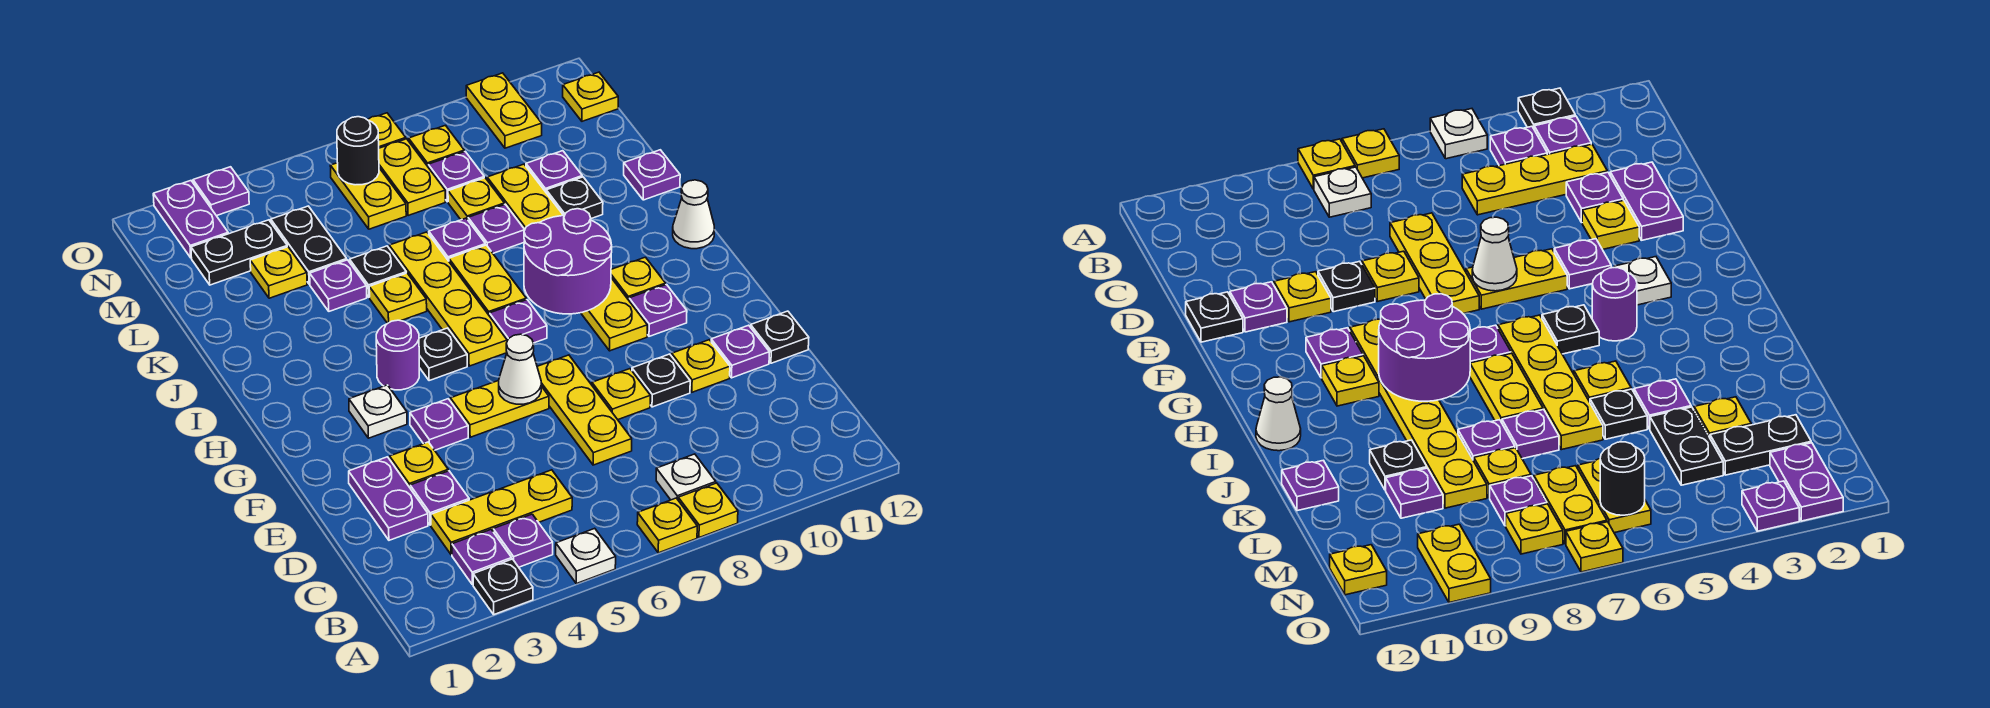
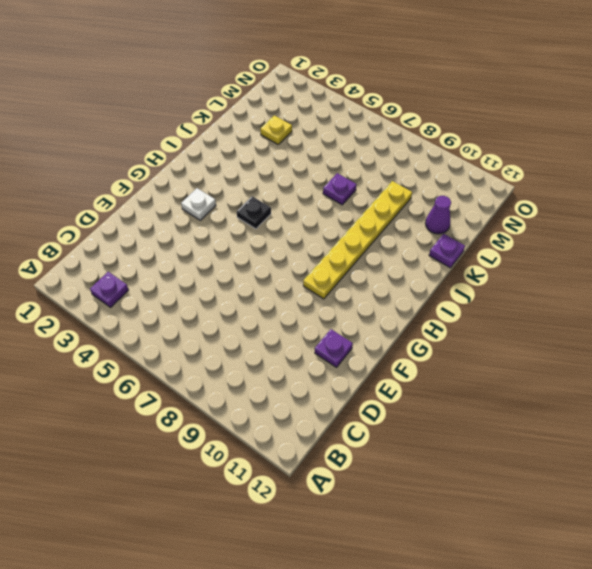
purple cone L11 level 1 -> none
none -> black plate A3 level 1
none -> white plate A5 level 1
none -> yellow plate A7 level 1
none -> yellow plate A8 level 1

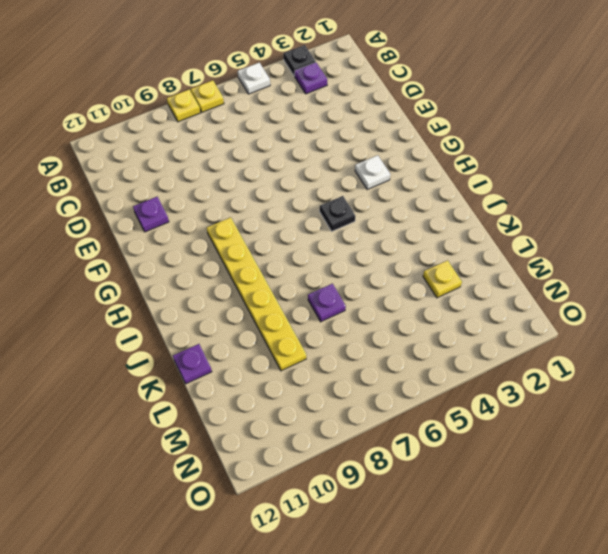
none -> purple plate B4 level 1
none -> white plate B8 level 1
none -> yellow plate C3:C5 level 1
none -> purple plate D2:E2 level 1

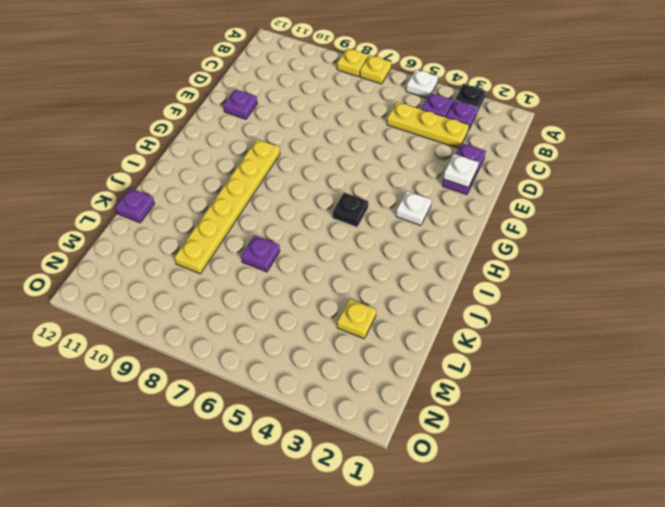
white plate E2 level 2 -> white plate B8 level 1
none -> purple plate D3 level 1
none -> yellow plate D7:F7 level 1
none -> yellow plate E3 level 1
none -> yellow plate E8 level 1

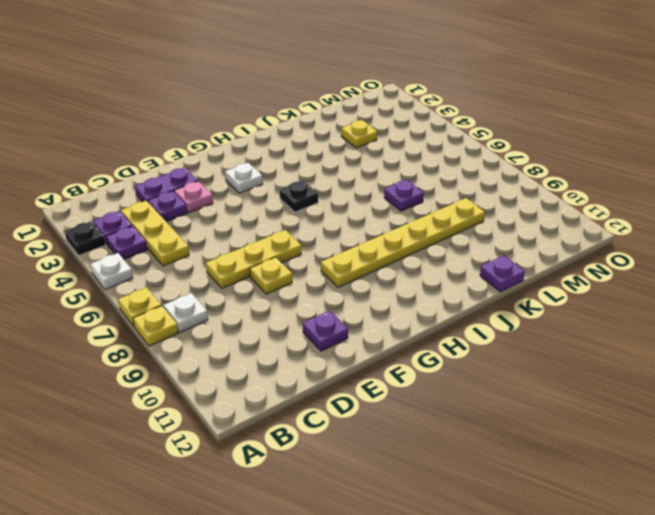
pink plate E3 level 1 -> yellow plate E3 level 1
none -> black plate E9 level 1
none -> yellow plate E10 level 1
none -> black plate E12 level 1
none -> purple plate F4 level 1

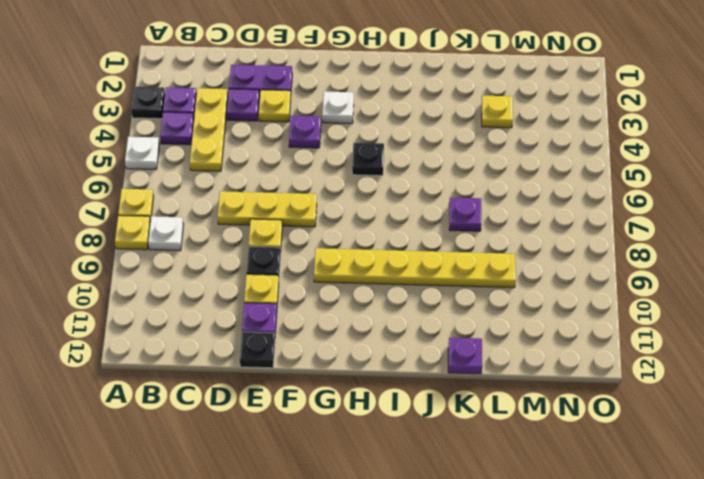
none -> yellow plate F5:F6 level 1
none -> purple plate G10 level 1
none -> purple round brick H4 level 1
none -> yellow plate H6:K6 level 1

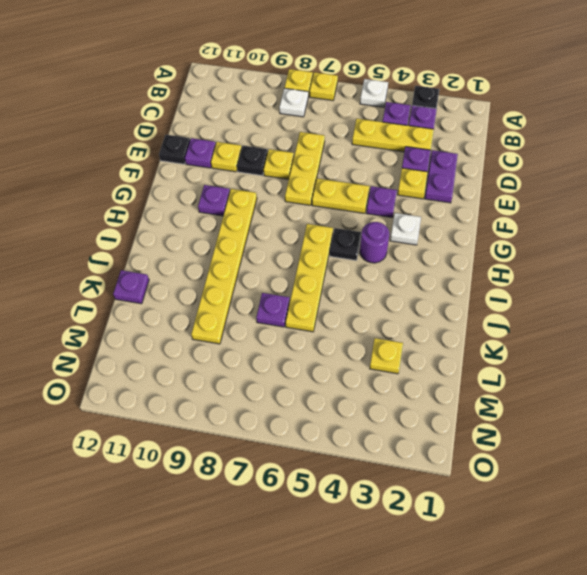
none -> purple plate H7 level 1
none -> yellow plate H10 level 1
none -> yellow plate I7:J7 level 1
none -> white cone I12 level 1

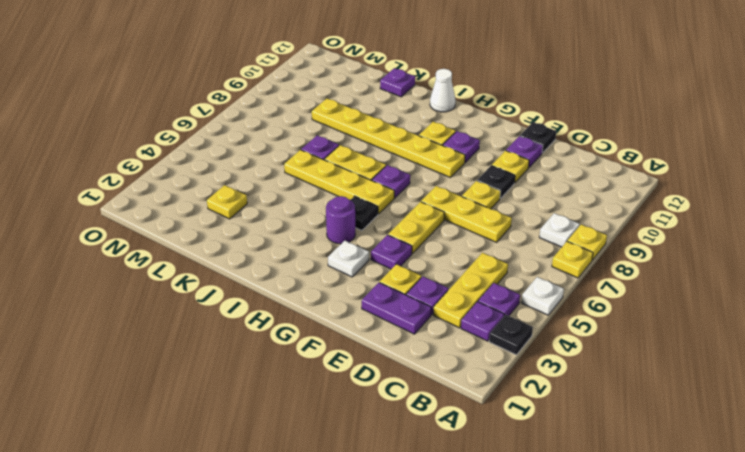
none -> yellow plate J5 level 1
none -> purple plate K4 level 1
none -> black plate K5 level 1
none -> purple plate K8 level 1

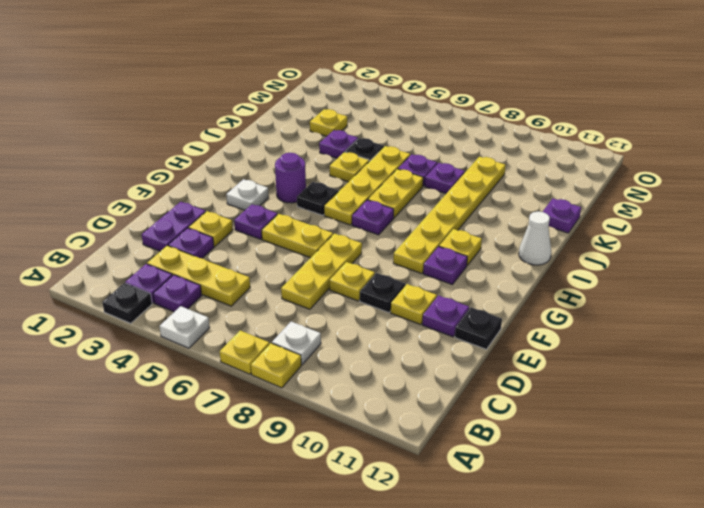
none -> black plate K10 level 1
none -> black plate L4:M4 level 1
none -> yellow plate L8 level 1
none -> purple plate L10 level 1

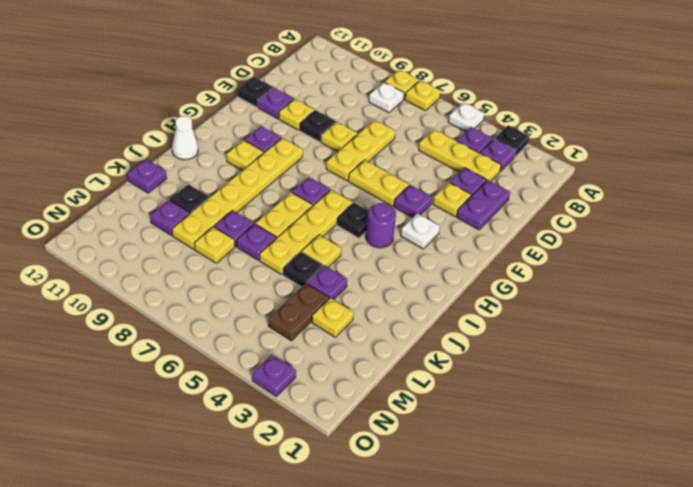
brown plate L4:M4 level 1 -> black plate L4:M4 level 1
none -> black plate M2:M3 level 1
none -> yellow plate M6:N6 level 1
none -> yellow plate M7:N7 level 1
none -> purple plate M8 level 1

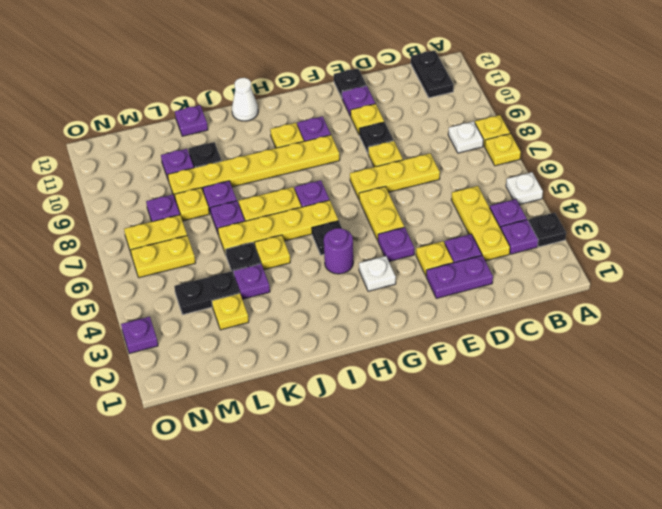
black plate B11:B12 level 1 -> black plate M2:M3 level 1
none -> purple plate N2:O2 level 1
none -> yellow plate N8 level 1
none -> yellow plate N10:O10 level 1
none -> yellow plate N12 level 1

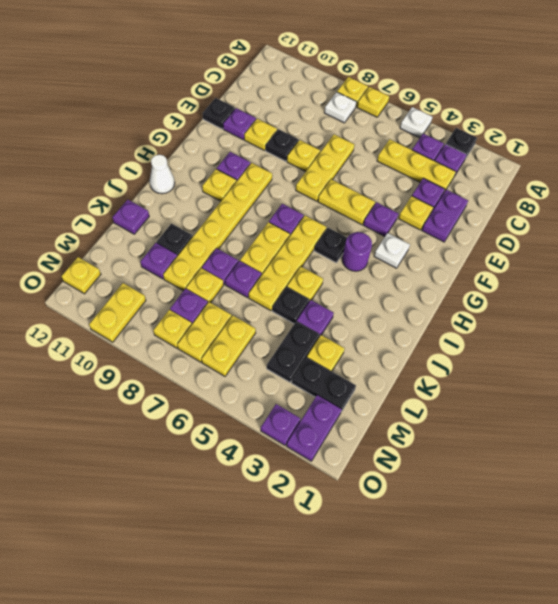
none -> yellow plate O7 level 1
none -> white cone F6 level 2
none -> purple round brick H8:I9 level 2
none -> black round brick N6 level 2

